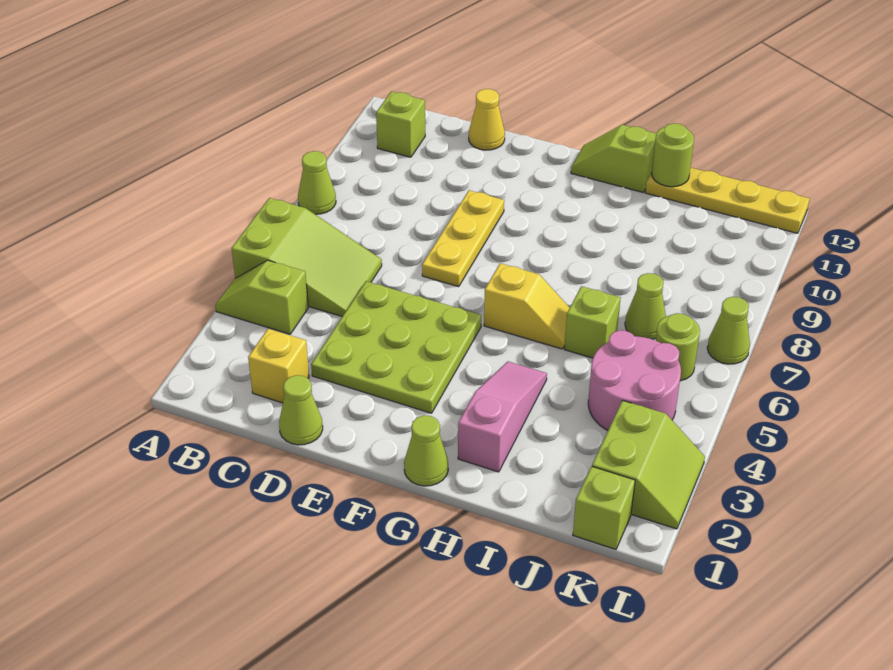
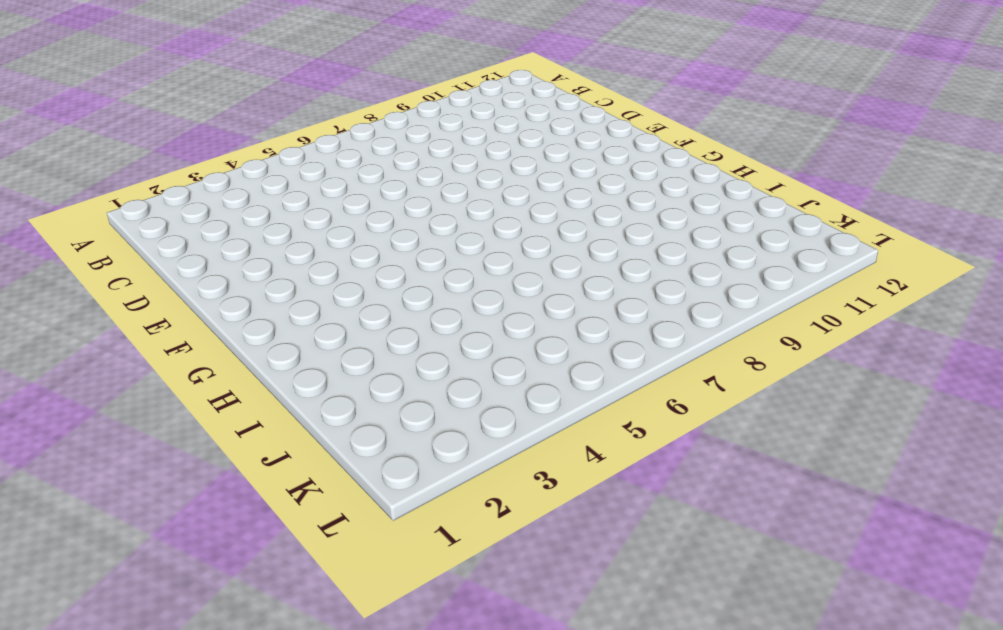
none -> lime slope A4:B4 level 1 top B
none -> lime slope A5:C6 level 1 top A
none -> lime cone A8 level 1

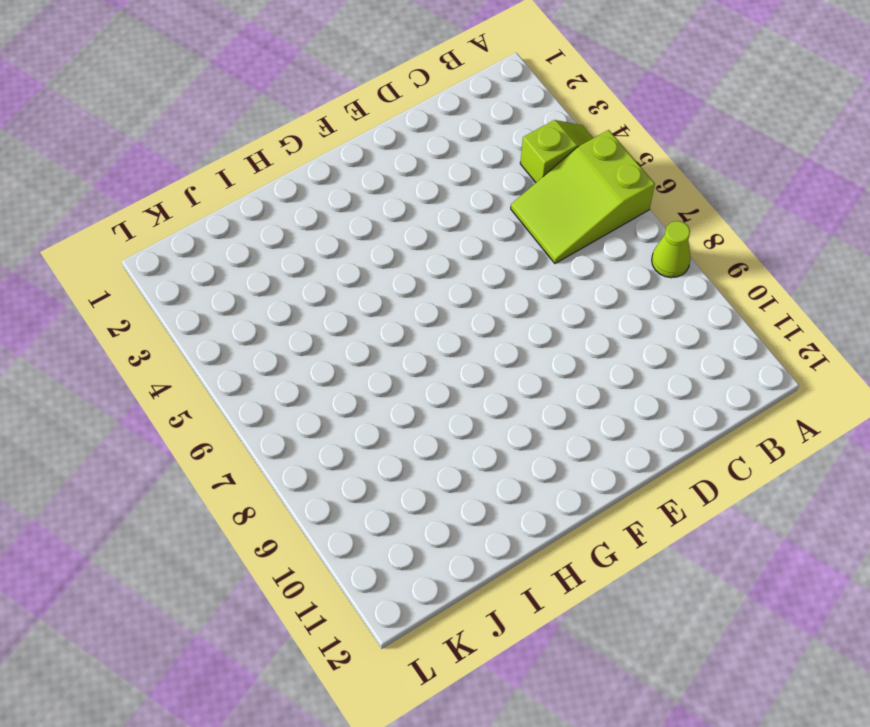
none -> lime brick B11 level 1
none -> yellow brick C2 level 1
none -> lime cone D1 level 1

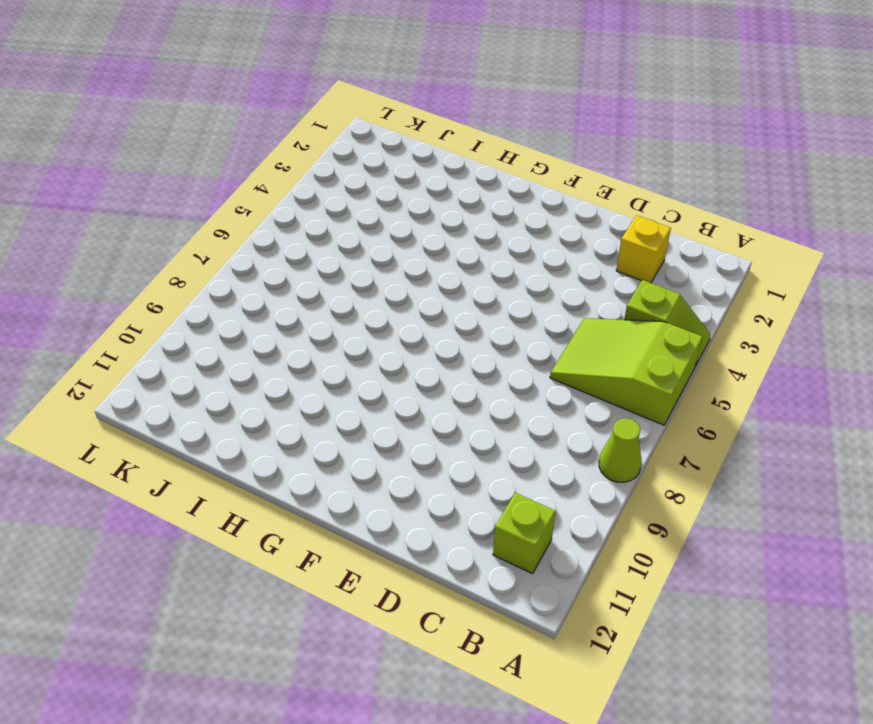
none -> lime cone D1 level 1
none -> lime plate D3:F5 level 1
none -> yellow cone D12 level 1

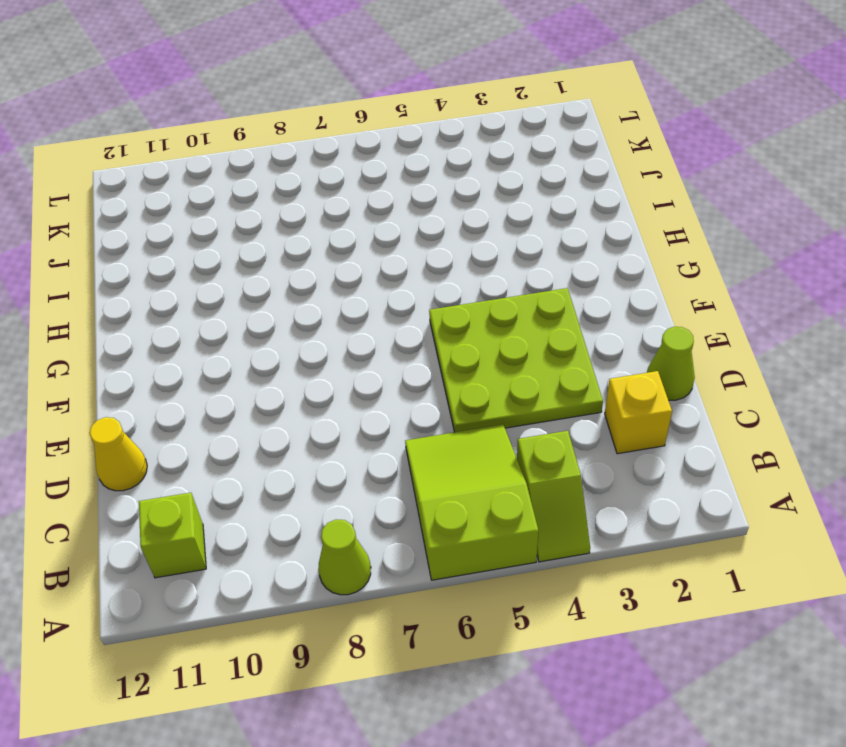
none -> yellow plate E7:E9 level 1
none -> lime cone G1 level 1
none -> yellow slope G6:H6 level 1 top G

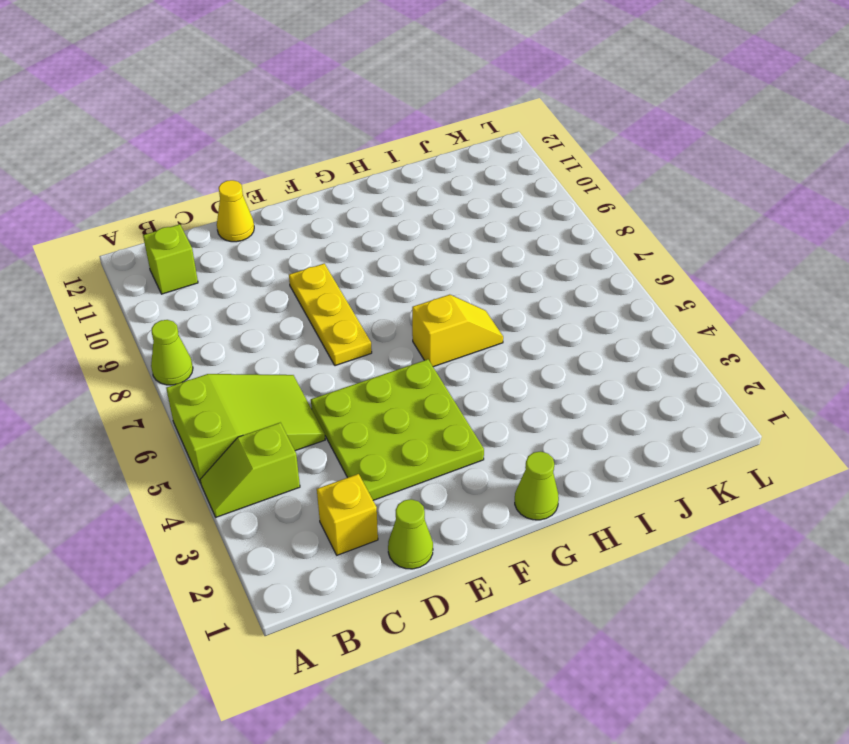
none -> lime slope G12:H12 level 1 top H
none -> pink slope H2:H4 level 1 top 2
none -> lime brick I6 level 1

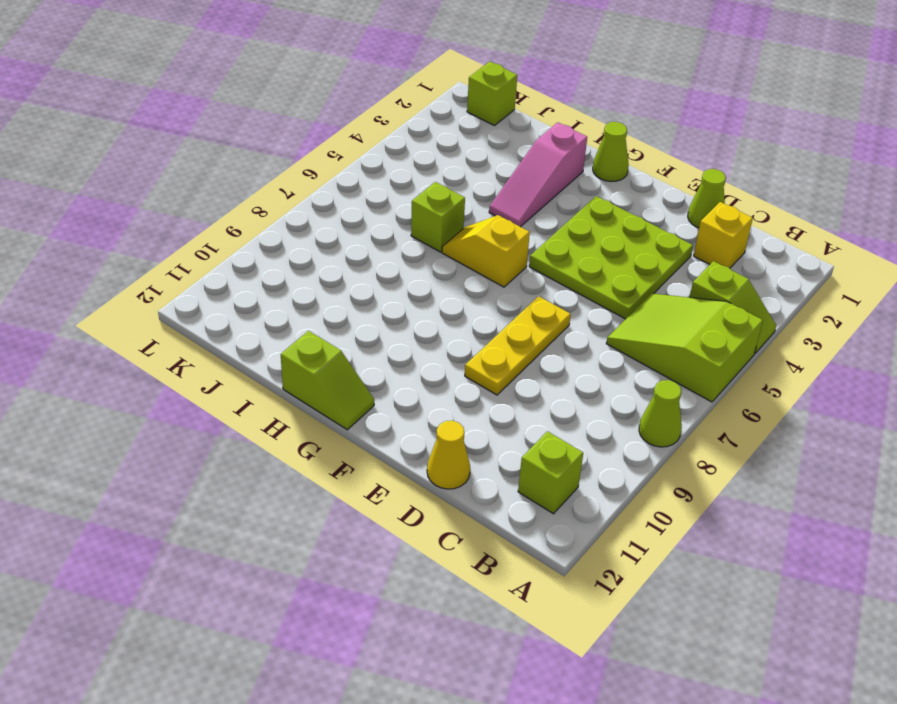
none -> yellow plate I12:L12 level 1
none -> pink round brick J4:K5 level 1
none -> lime cone J7 level 1

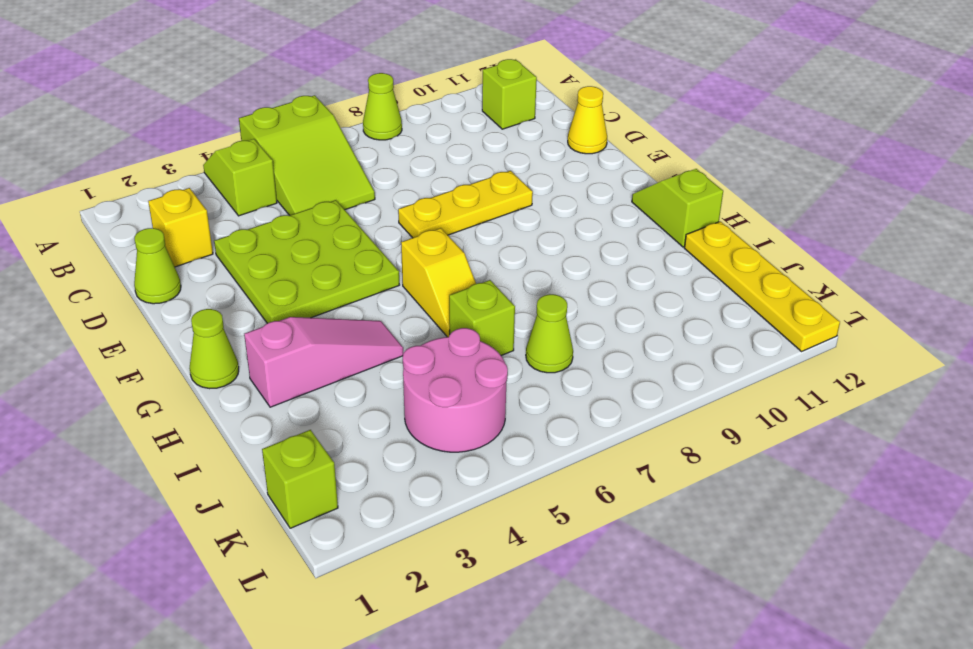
none -> lime slope K2:L3 level 1 top K
none -> lime round brick K6 level 1
none -> lime cone L7 level 1

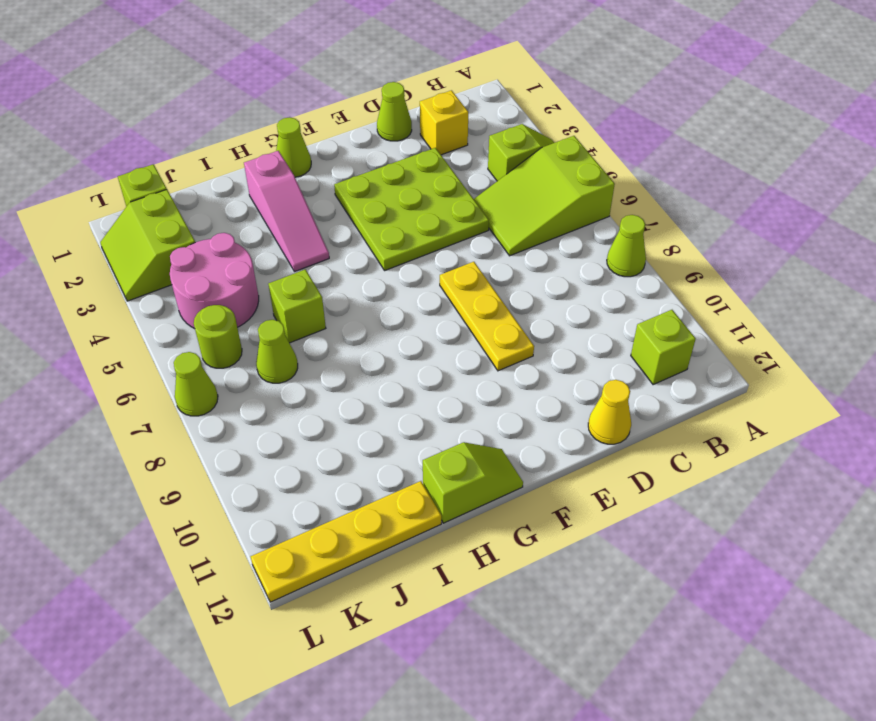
none -> yellow slope G6:H6 level 1 top G
none -> lime round brick I12 level 2

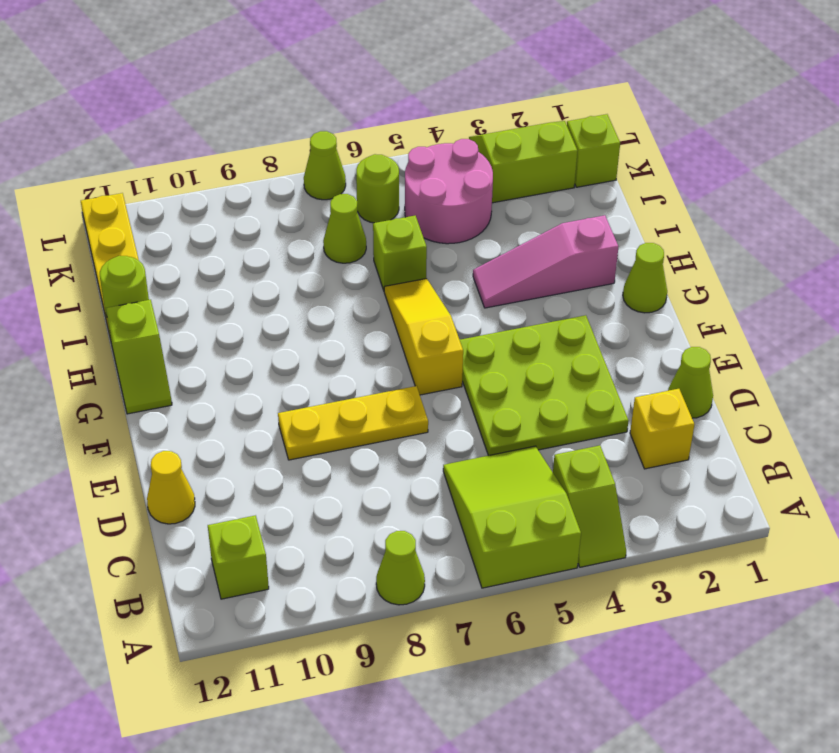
yellow slope F6:H6 level 1 top F -> yellow slope G6:H6 level 1 top G

